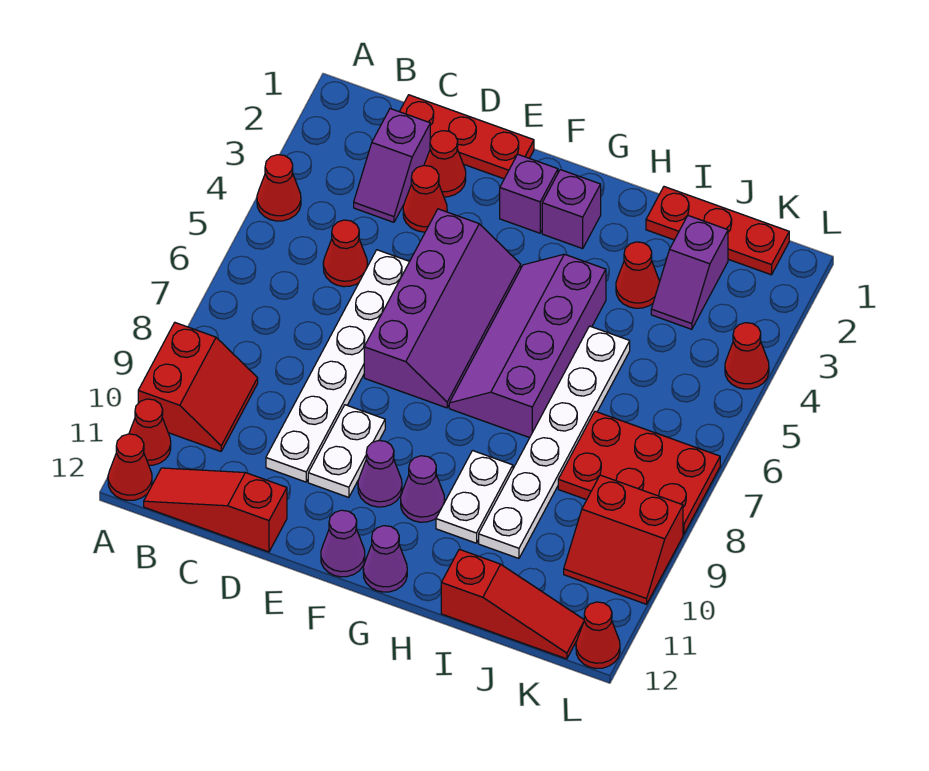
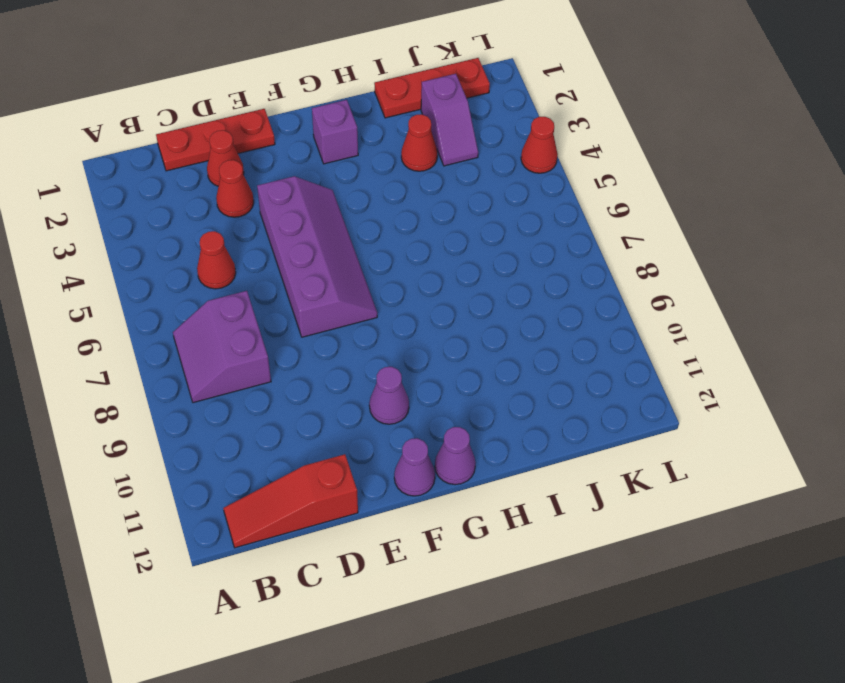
purple slope B7:C8 level 1 top C -> none
none -> red cone A4 level 1
none -> red slope A9:B10 level 1 top A
none -> red cone A11 level 1
none -> red cone A12 level 1

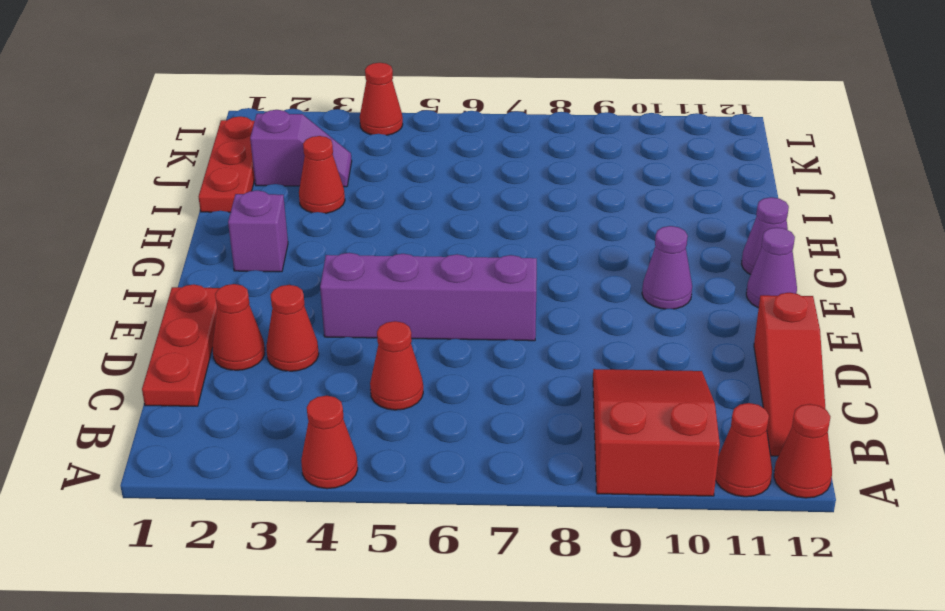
red slope A9:C10 level 1 top A -> red slope A9:B10 level 1 top A
none -> purple slope C2:C3 level 1 top 2
none -> white plate D5:D10 level 1
none -> white plate E9:E10 level 1
none -> purple brick F2 level 1

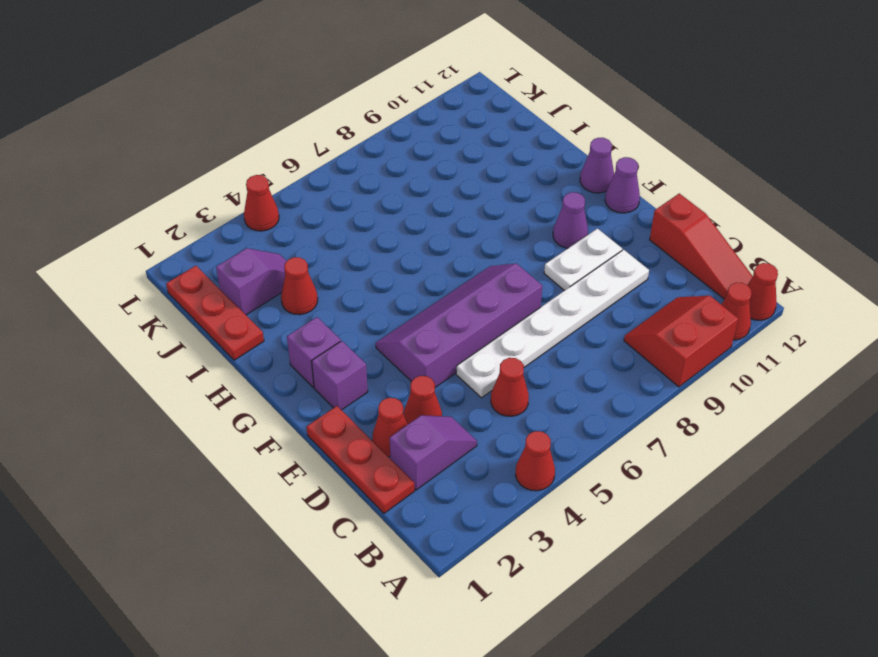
none -> purple slope G4:H7 level 1 top H
none -> purple cone G10 level 1
none -> white plate H9:H10 level 1
none -> white plate I5:I10 level 1

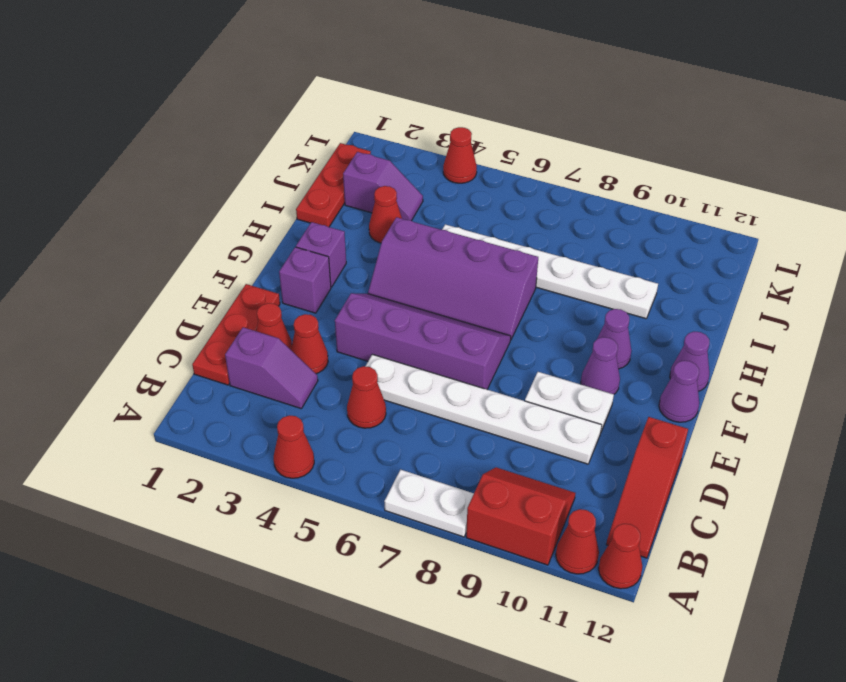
white plate A7:A8 level 1 -> white plate H9:H10 level 1
none -> red slope I12:K12 level 1 top I
none -> red plate J7:L8 level 1
none -> red slope K9:L10 level 1 top 9
none -> red cone L12 level 1

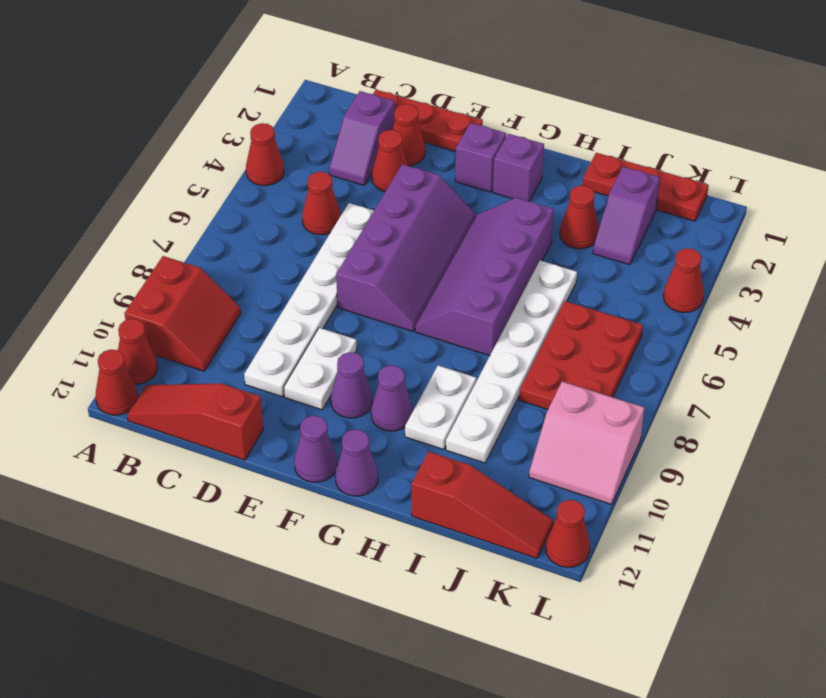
red plate J6:K8 level 1 -> red plate J7:L8 level 1
pink slope K9:L10 level 1 top 9 -> red slope K9:L10 level 1 top 9

